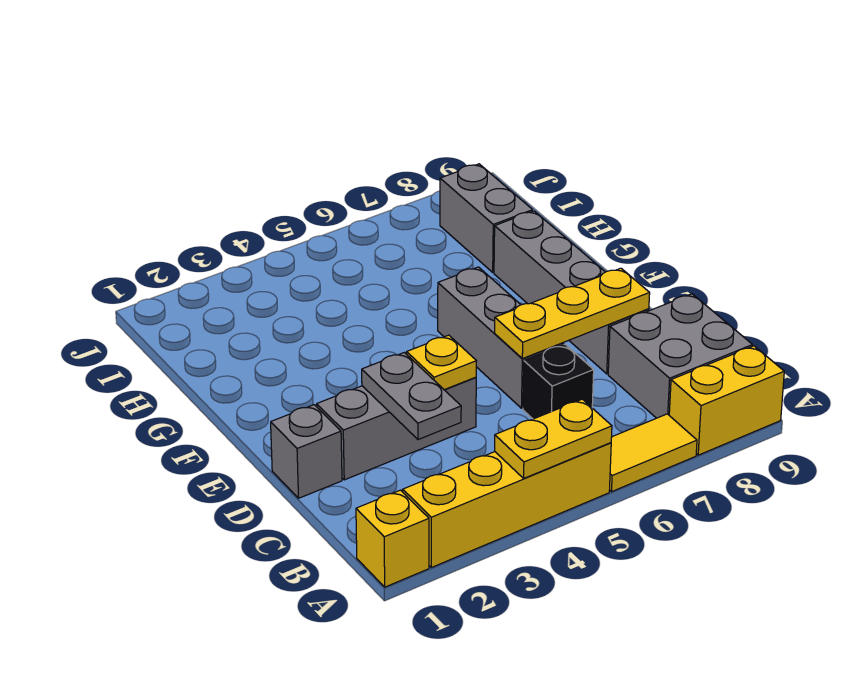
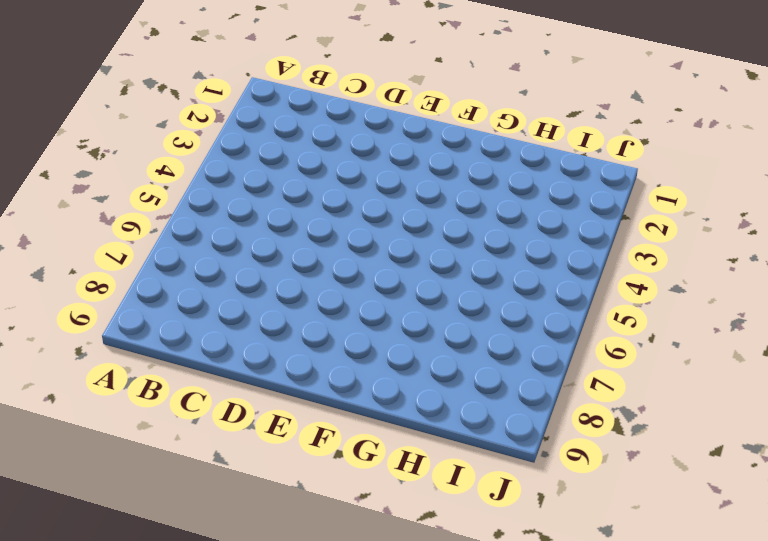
none -> yellow brick A1 level 1
none -> yellow brick A2:A5 level 1
none -> yellow tile A6:A7 level 1

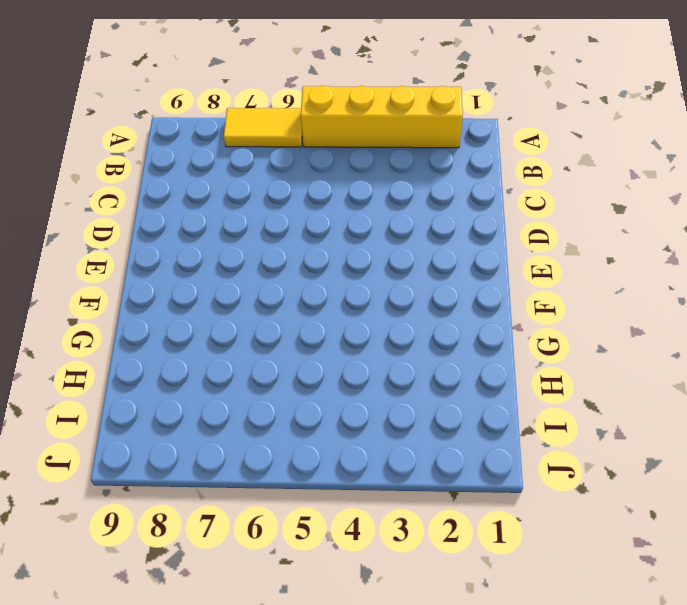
none -> yellow brick A1 level 1
none -> yellow brick A8:A9 level 1
none -> grey brick B8:C9 level 1

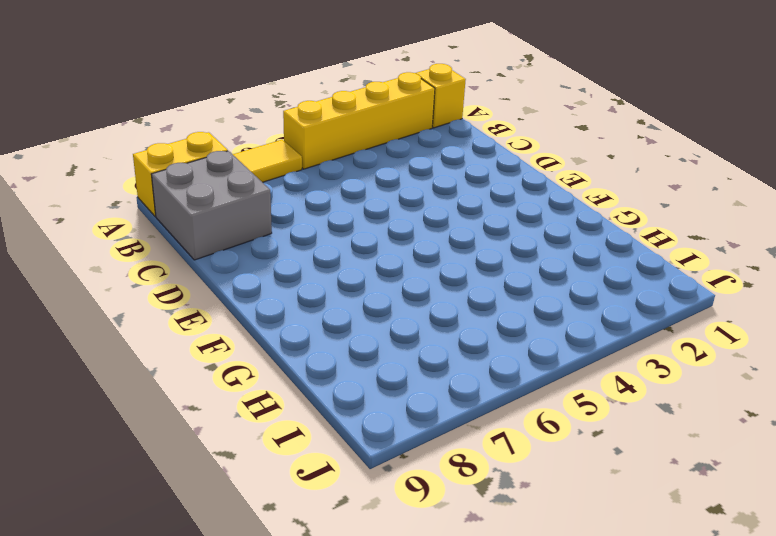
none -> black brick C6 level 1
none -> grey brick D1 level 1
none -> grey brick D2:D4 level 1

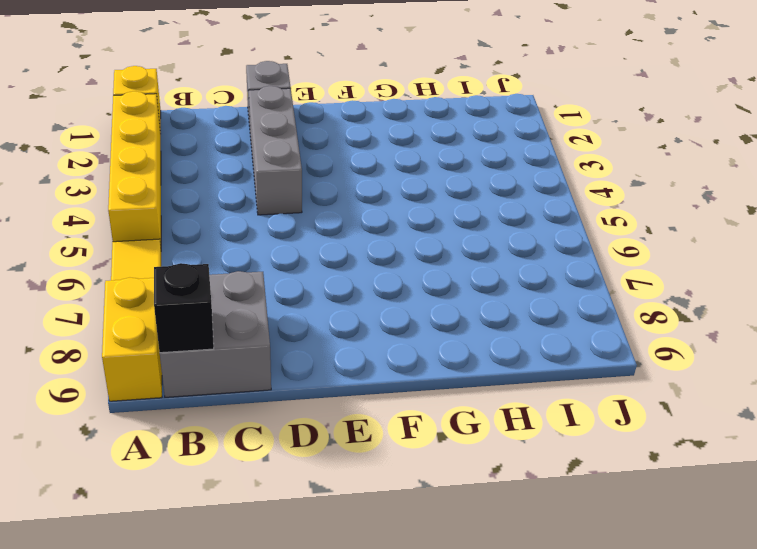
black brick B9 level 2 -> black brick C6 level 1
none -> grey brick D6:F6 level 1
none -> grey brick D8:G8 level 1
none -> grey brick H8:I8 level 1

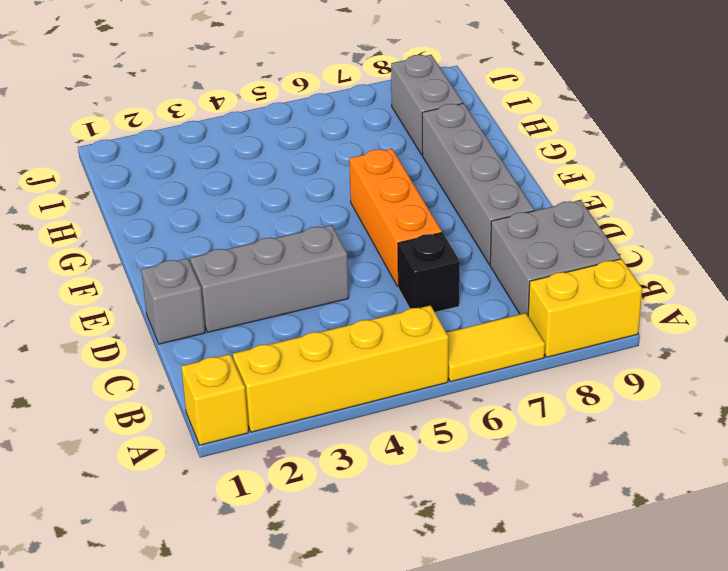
orange brick D6:F6 level 1 -> grey brick D6:F6 level 1
none -> yellow plate A4:A5 level 2
none -> grey plate C3:D3 level 2
none -> yellow plate D4 level 2

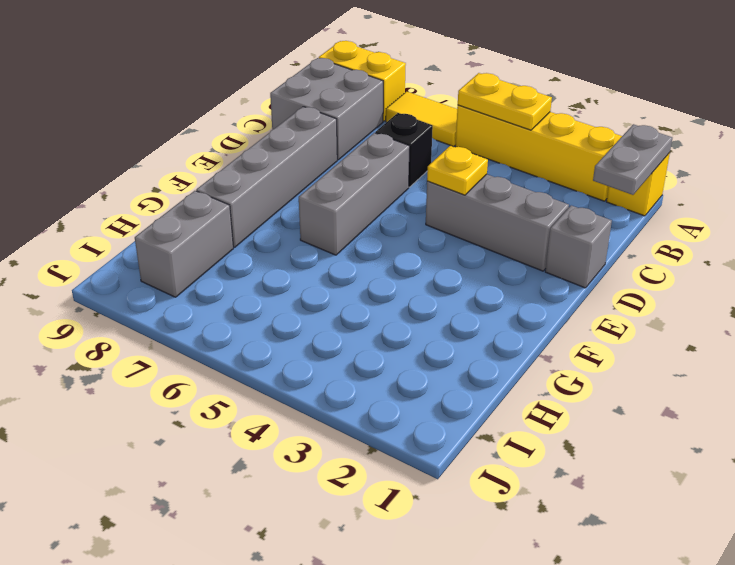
grey plate A1:B1 level 2 -> grey plate C3:D3 level 2
none -> yellow plate D6:D8 level 2

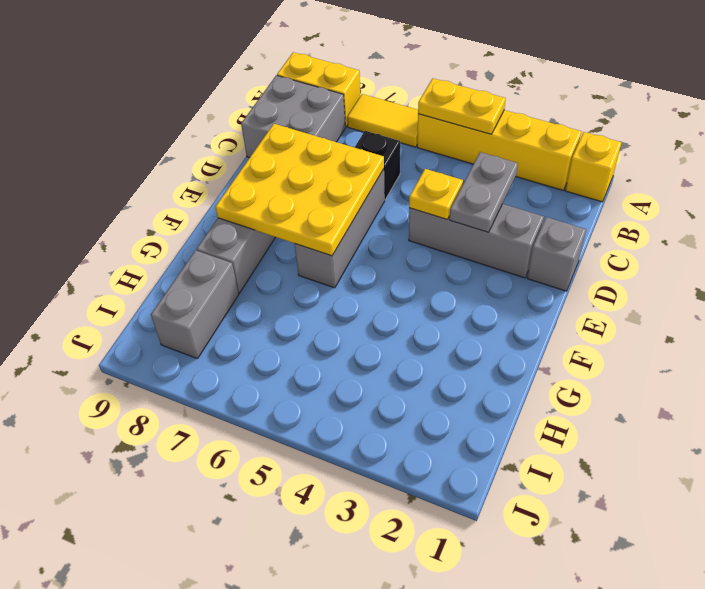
yellow plate D6:F8 level 2 -> yellow plate D6:D8 level 2

